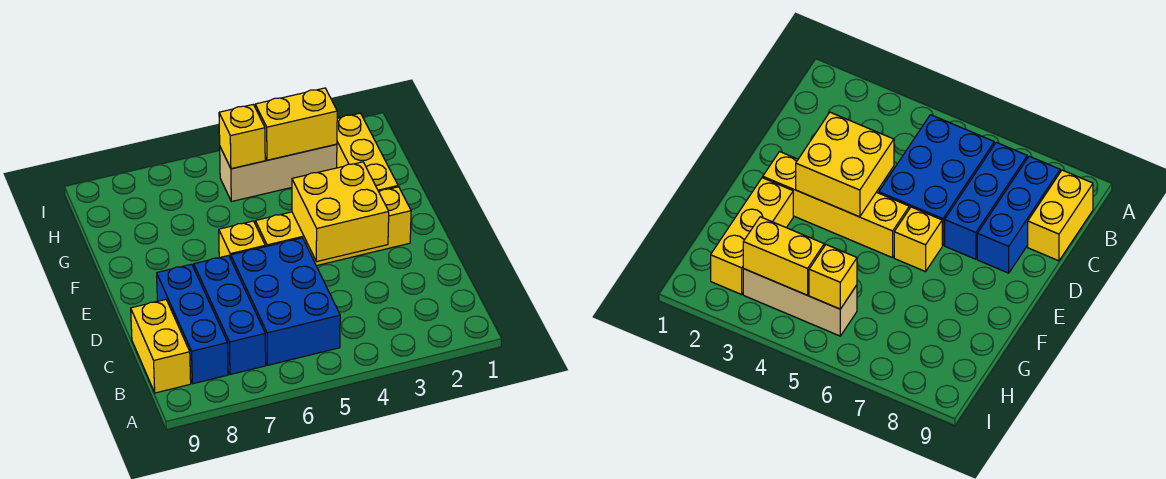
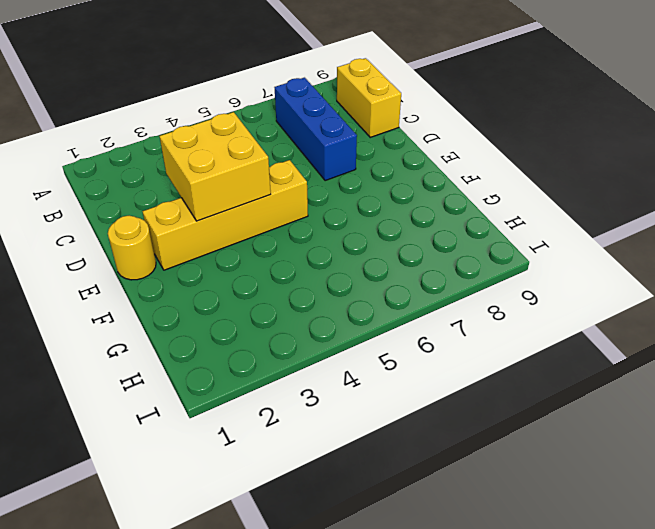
yellow round brick E1 level 1 -> none
none -> blue brick B5:D6 level 1
none -> blue brick B8:D8 level 1

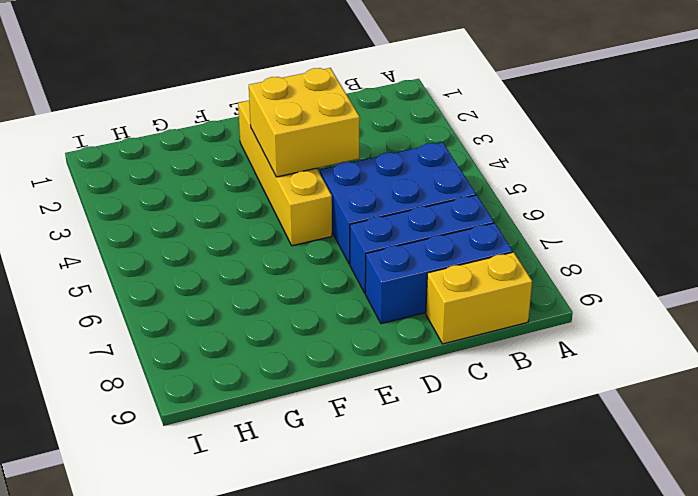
none -> yellow brick E6 level 1
none -> yellow brick F2:H2 level 1

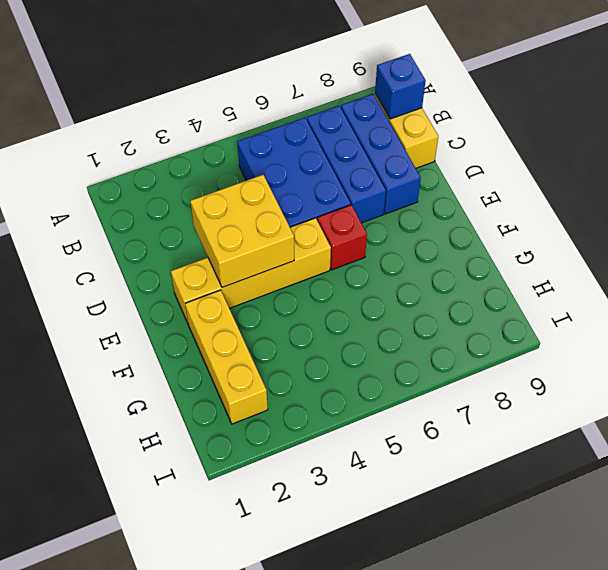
blue brick B9 level 2 -> none
red brick E6 level 1 -> yellow brick E6 level 1
none -> tan brick H3:H5 level 1
none -> yellow brick H3:H4 level 2

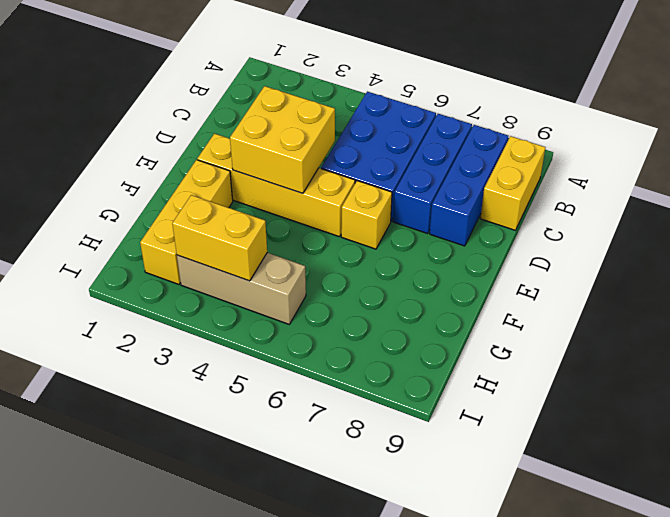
none -> yellow brick H5 level 2

